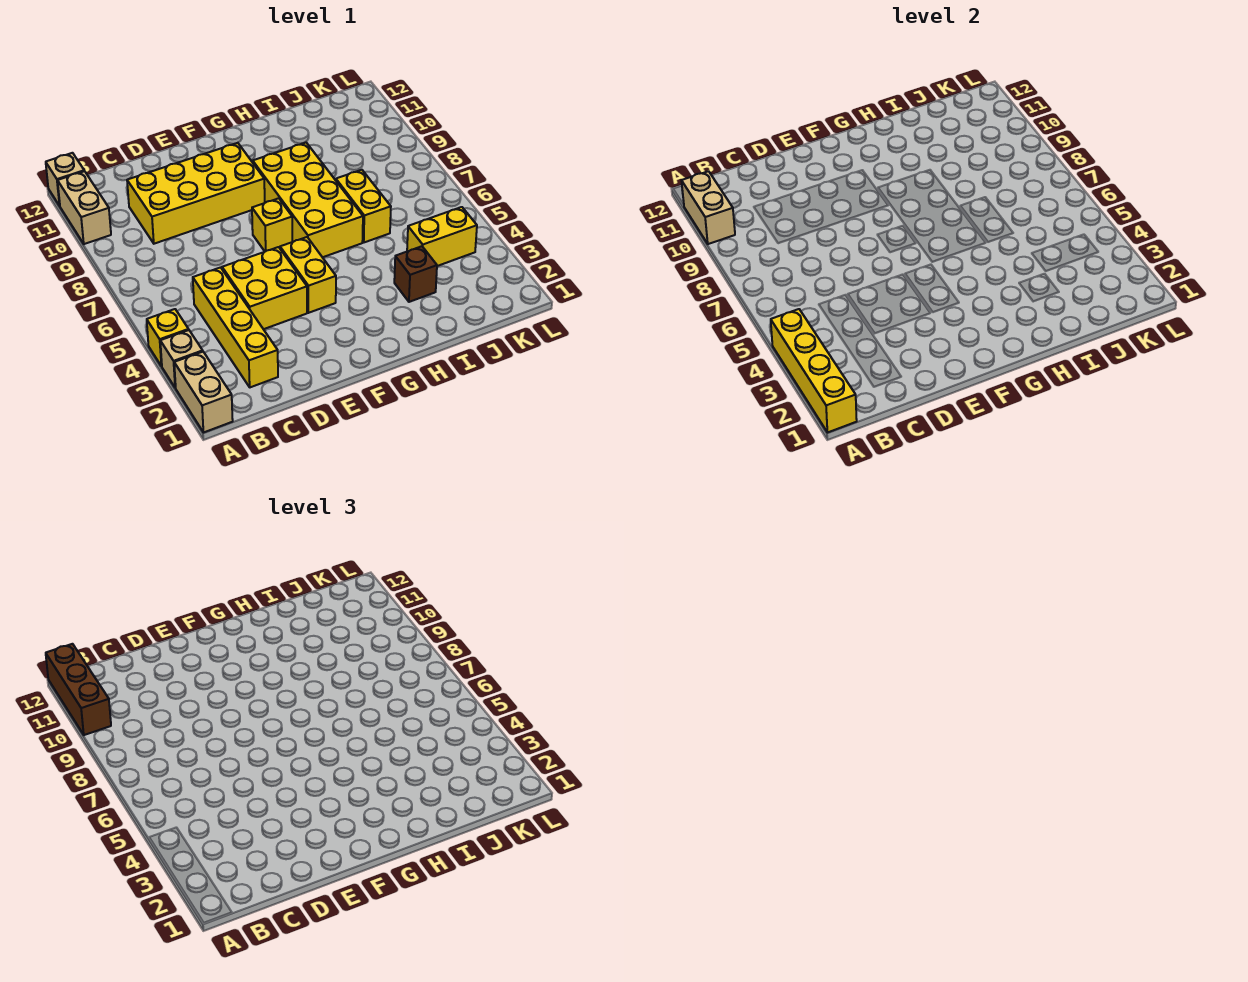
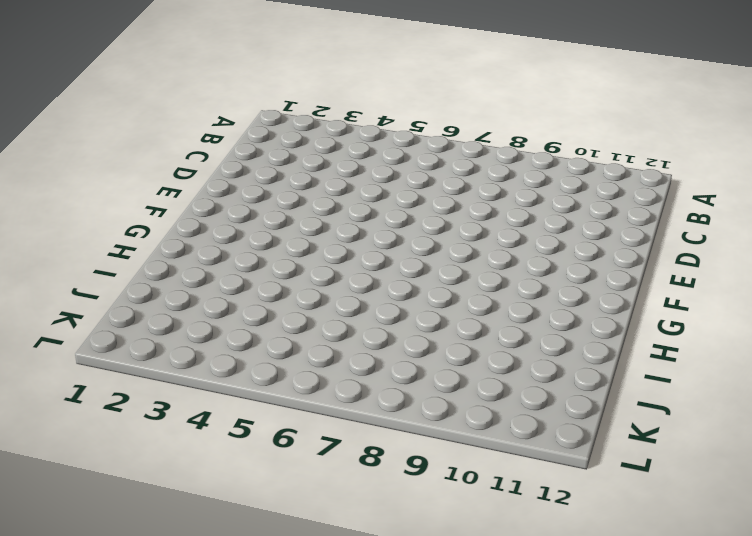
none -> tan brick A1:A2 level 1
none -> tan brick A3 level 1
none -> yellow brick A4 level 1

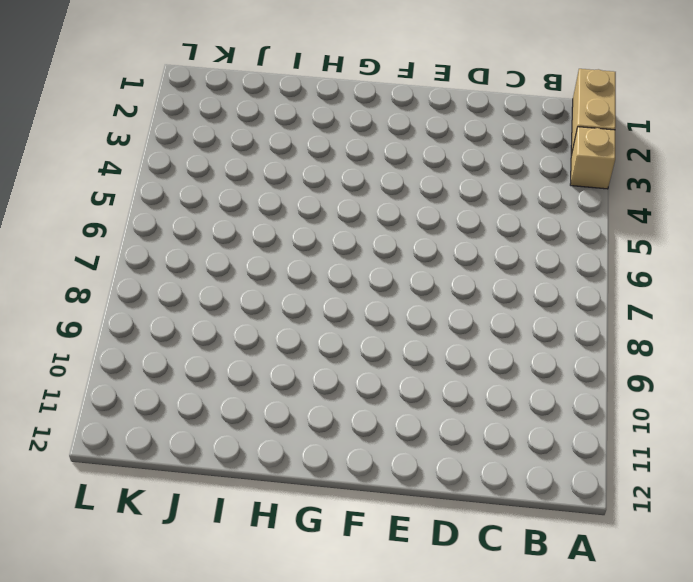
none -> yellow brick A4 level 1
none -> tan brick A10:A11 level 1
none -> tan brick A12 level 1

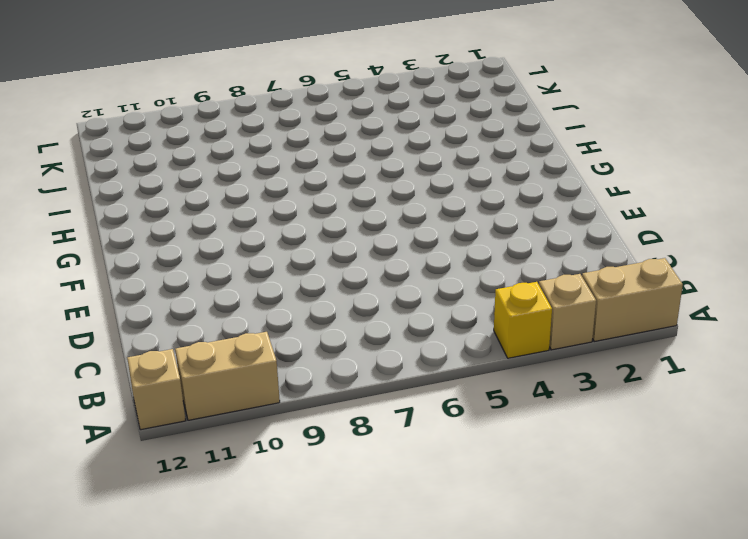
none -> yellow brick C2:C5 level 1
none -> yellow brick C9:F10 level 1
none -> yellow brick D4:E5 level 1

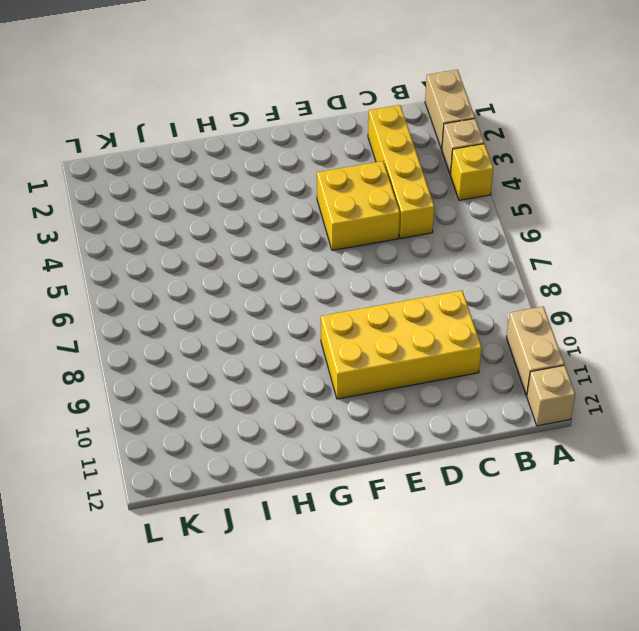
none -> yellow brick F4:F5 level 1
none -> yellow brick F7 level 1
none -> yellow brick G6:H9 level 1

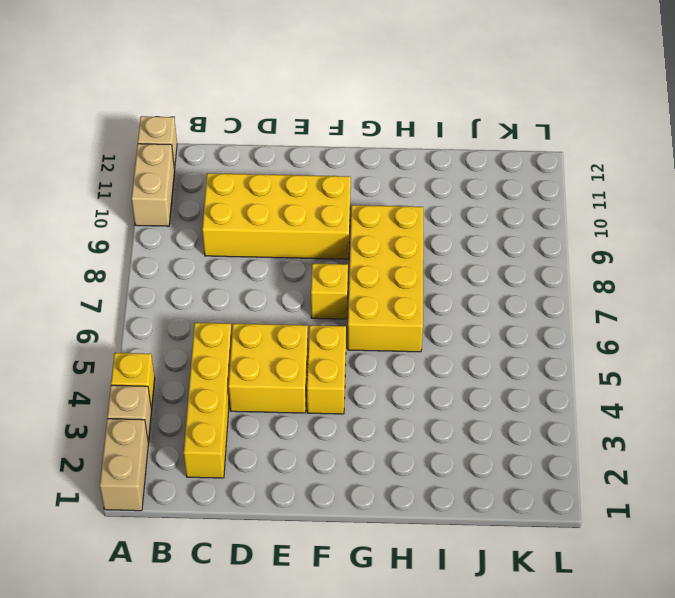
none -> brown brick I3 level 1
none -> yellow brick I6:I7 level 1
none -> yellow brick J4:K4 level 1

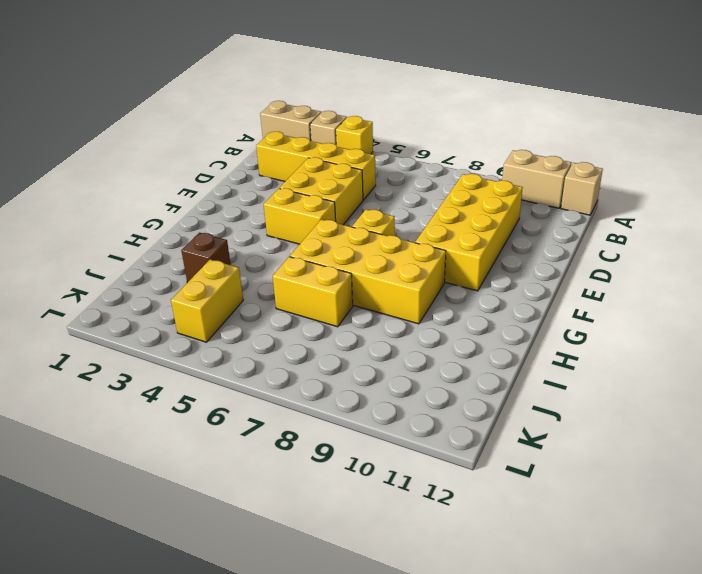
none -> yellow brick A1:A4 level 2
none -> tan brick A10:A11 level 2
none -> brown brick A10:A12 level 3

